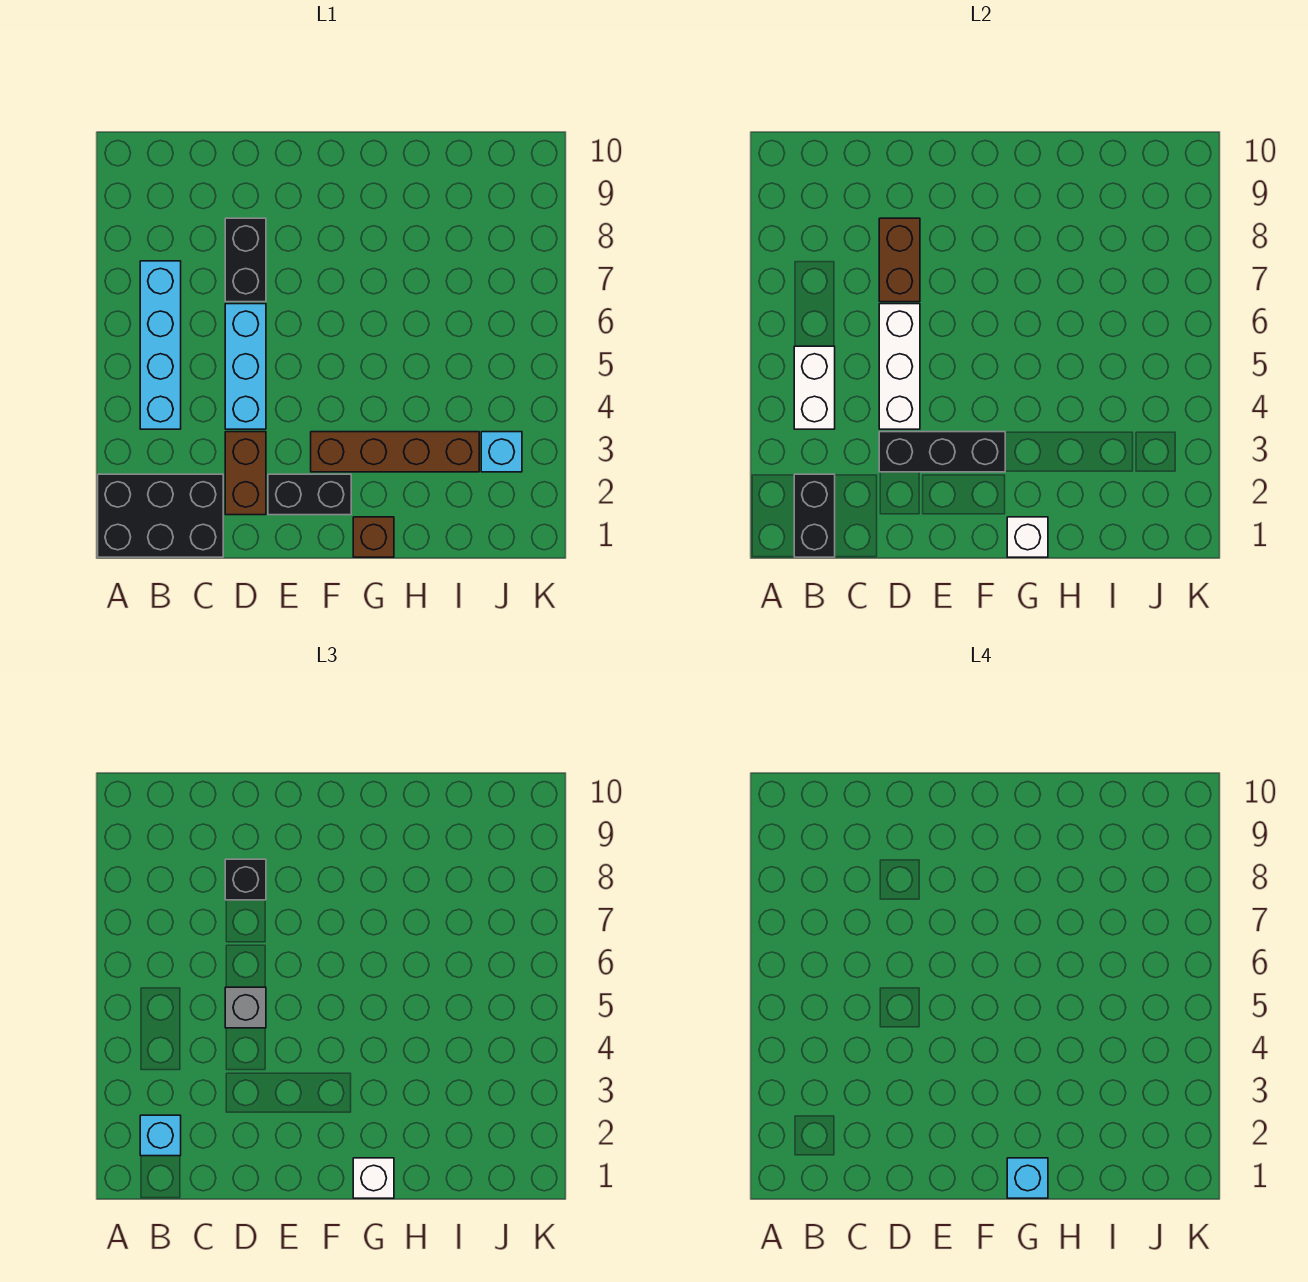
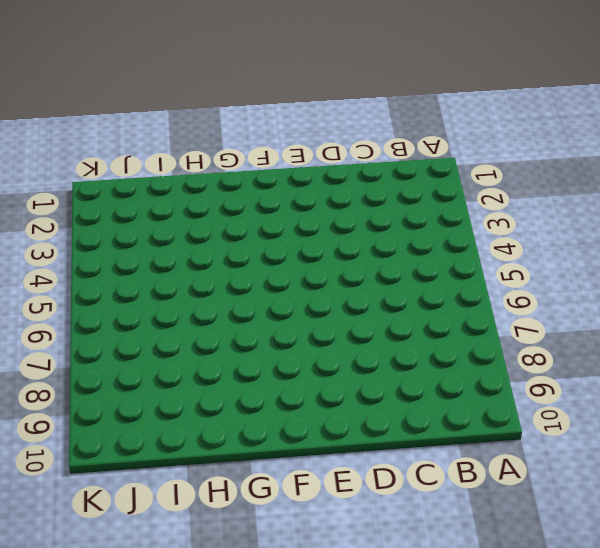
none -> black brick A1:C2 level 1
none -> cyan brick B4:B7 level 1
none -> brown brick D2:D3 level 1

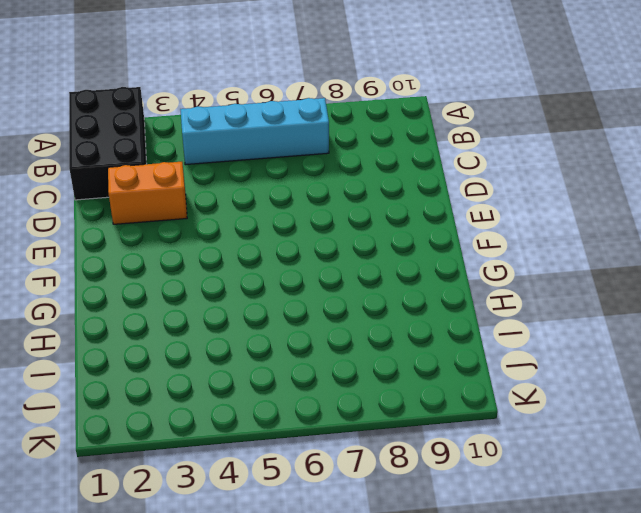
orange brick D2:D3 level 1 -> brown brick D2:D3 level 1
none -> cyan brick D4:D6 level 1
none -> black brick D7:D8 level 1
none -> black brick E2:F2 level 1

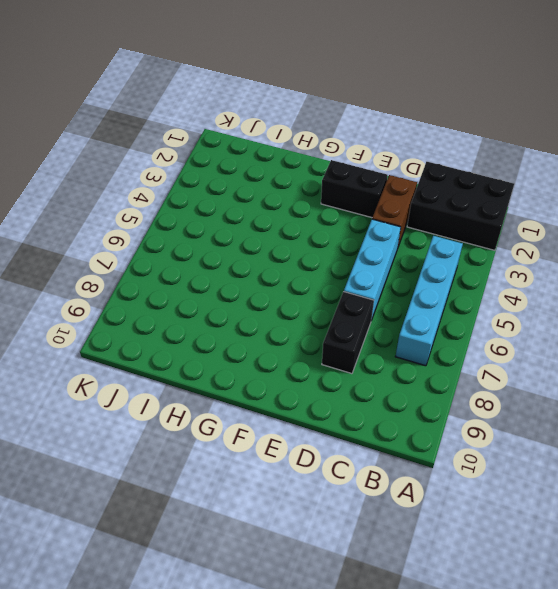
none -> brown brick F3:I3 level 1
none -> brown brick G1 level 1
none -> cyan brick J3 level 1

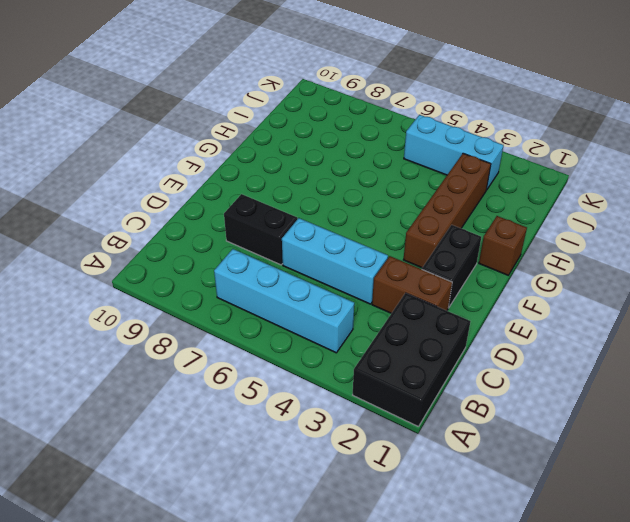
cyan brick J3:J5 level 1 -> cyan brick J3 level 1
none -> black brick B1:B2 level 2
none -> white brick B4:B5 level 2
none -> black brick D3:F3 level 2

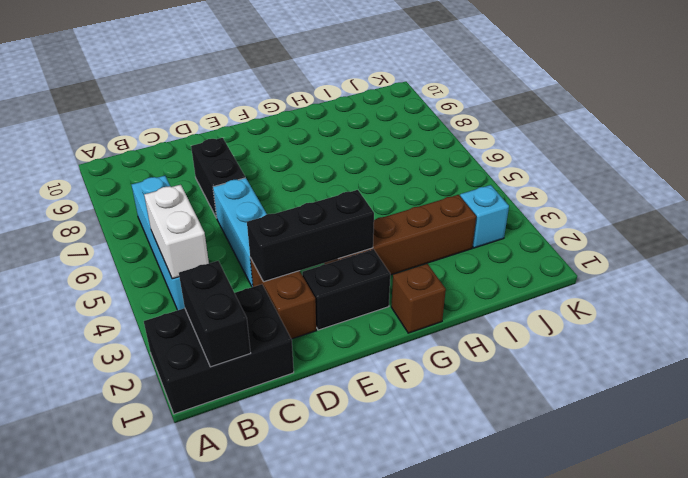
none -> white brick D4:D6 level 2
none -> brown brick D7:D8 level 2
none -> white brick G1 level 2

